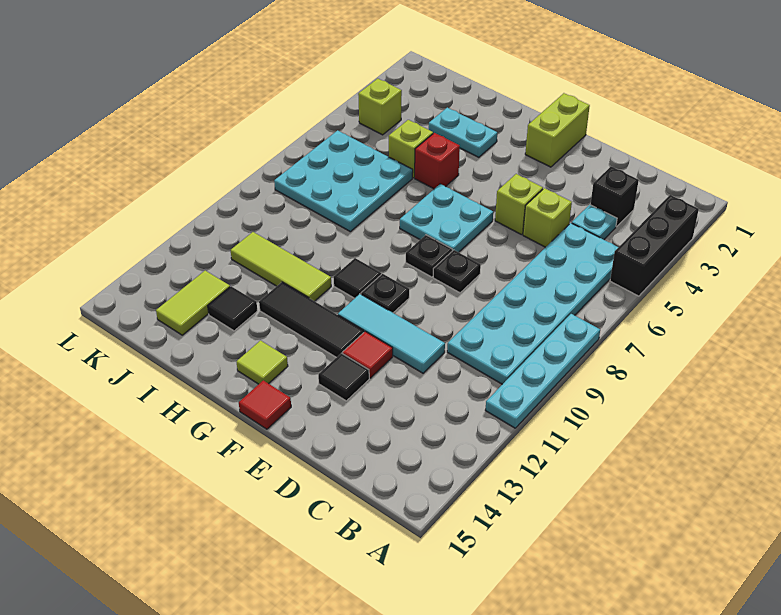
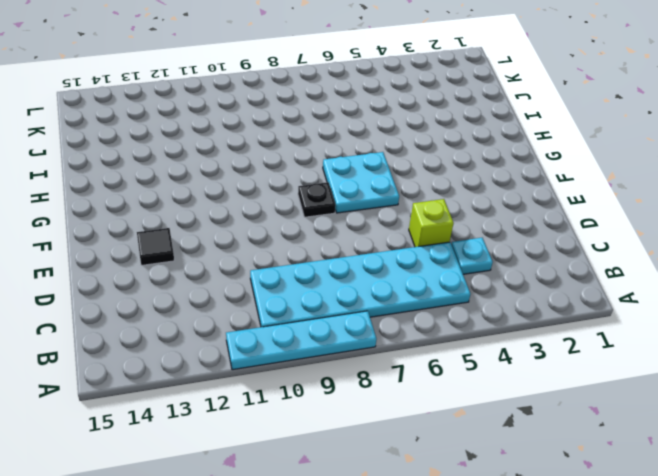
none -> black brick A3:A5 level 1
none -> black brick C3 level 1
none -> cyan tile D11:F11 level 1

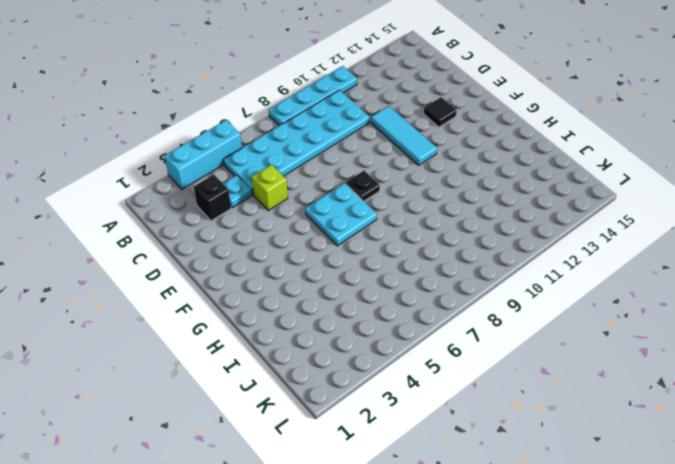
cyan brick A3:A5 level 1 -> black brick A3:A5 level 1
none -> lime brick E5 level 1
none -> black plate E8 level 1
none -> red tile E12 level 1

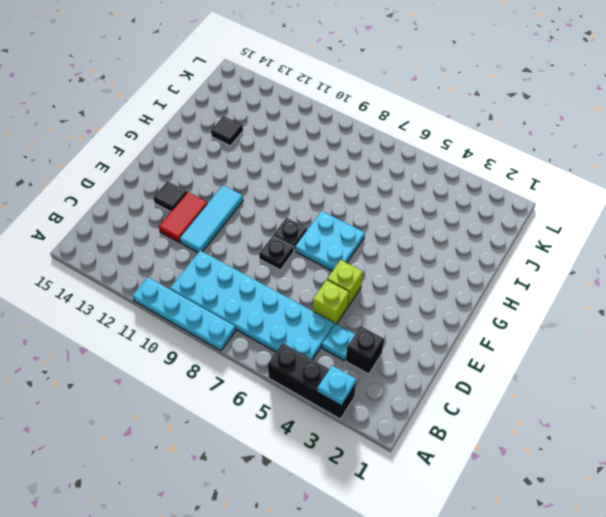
cyan plate A3 level 2 -> none
red tile D12:E12 level 1 -> red tile E12 level 1
none -> lime brick F1:F2 level 1
none -> black plate F10 level 1
none -> black tile F12:H12 level 1

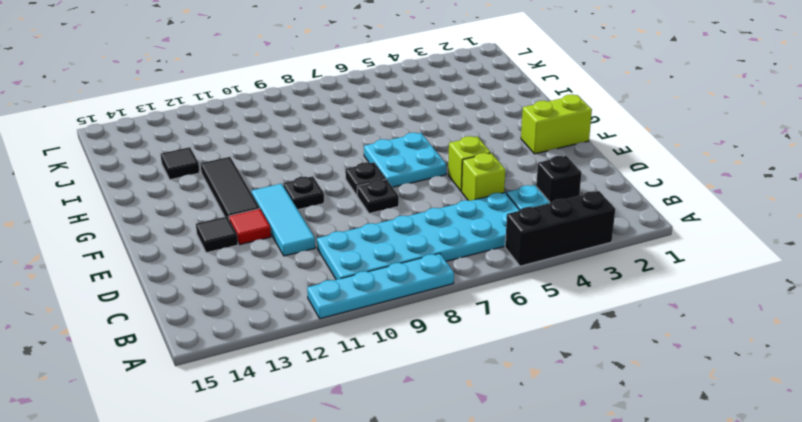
none -> red tile F15 level 1
none -> black tile G10 level 1
none -> lime tile G14 level 1

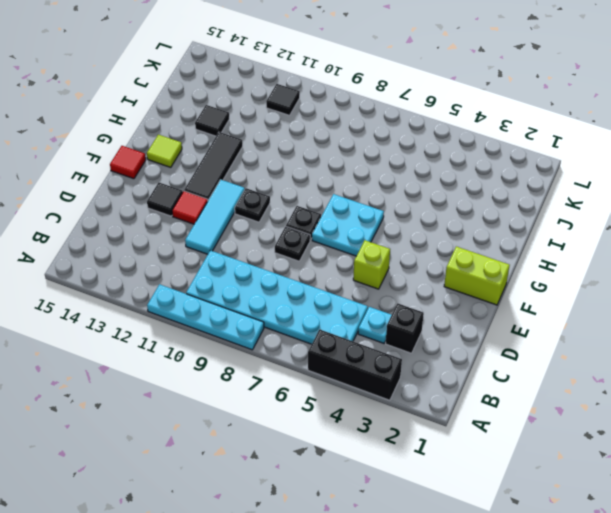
black tile K11 level 1 -> black tile G10 level 1
none -> lime brick D5 level 1
none -> cyan plate H3:I3 level 1
none -> red brick H5 level 1

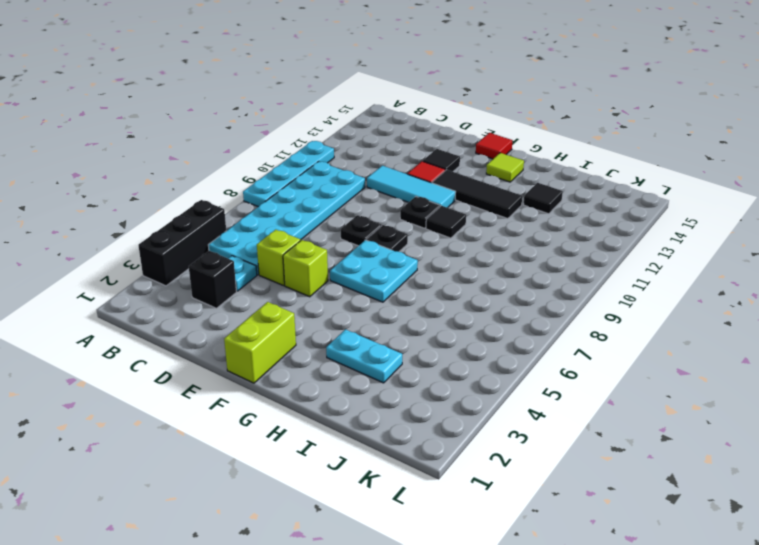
none -> red brick H5 level 1
none -> lime tile H11:J11 level 1
none -> lime brick I5 level 1

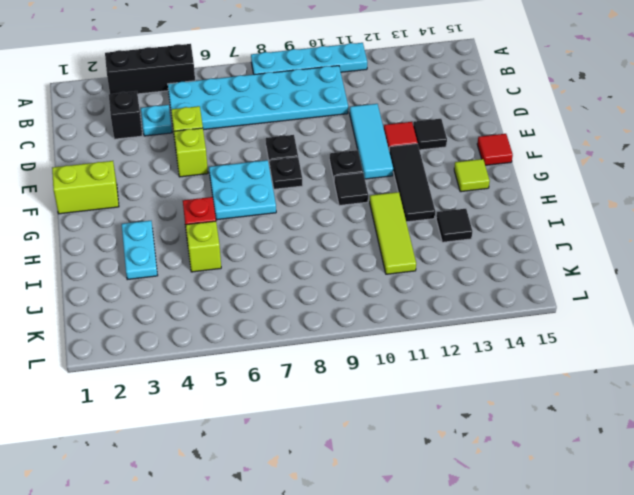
none -> cyan plate I6:K8 level 1
none -> lime tile J13:J14 level 1
none -> lime brick K4 level 1

